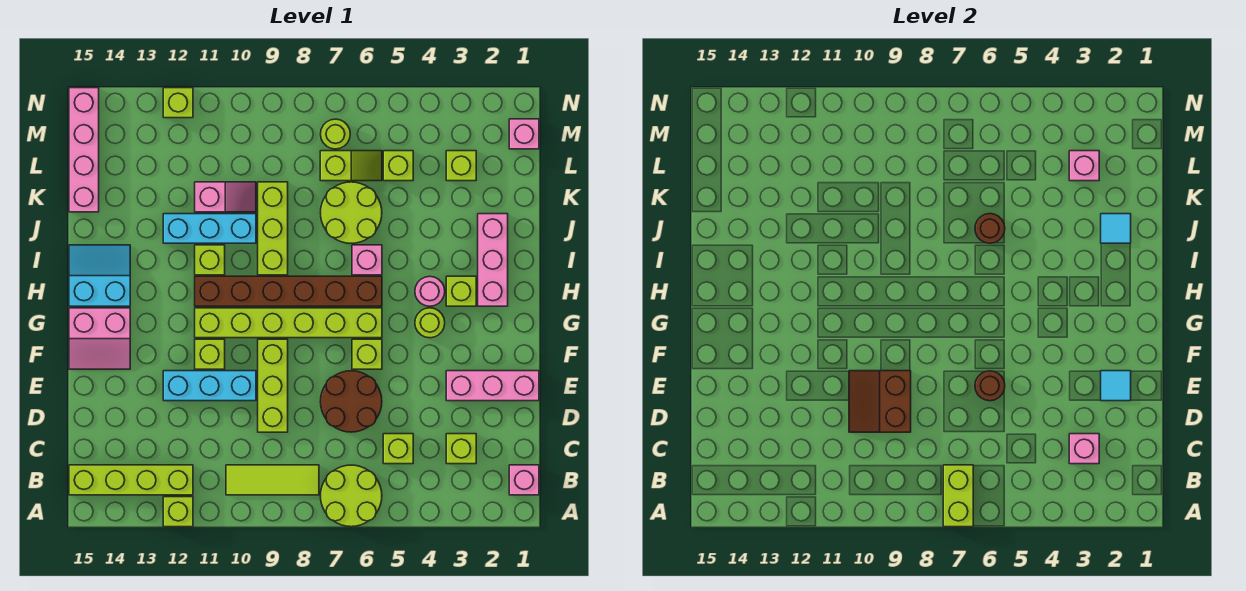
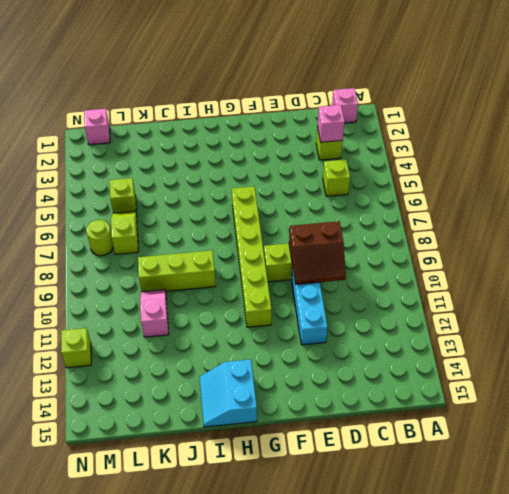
none -> lime round brick A6:B7 level 1
none -> lime brick A12 level 1
none -> lime tile B8:B10 level 1
none -> lime brick B12:B15 level 1

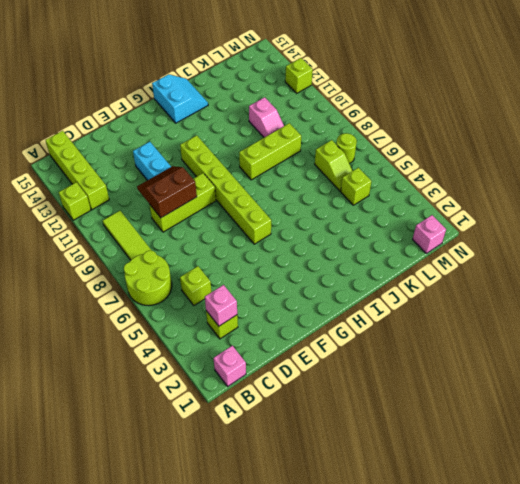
none -> brown round brick D6:E7 level 1
none -> pink brick E1:E3 level 1
none -> lime brick F6 level 1
none -> lime brick F11 level 1

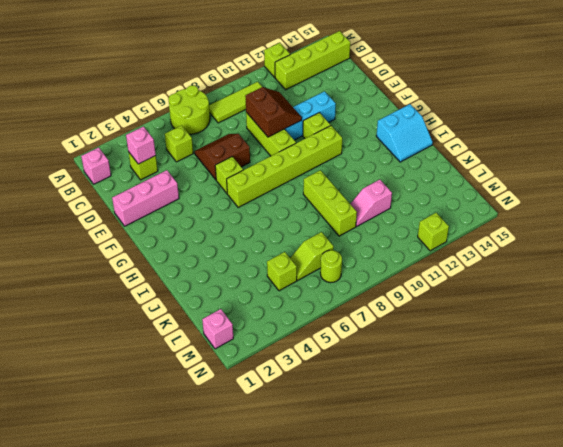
brown slope D6:E7 level 1 top E -> brown round brick D6:E7 level 1
none -> pink slope F14:G15 level 1 top G
none -> lime round brick G4 level 1
none -> pink brick H2:J2 level 1
none -> lime brick H3 level 1

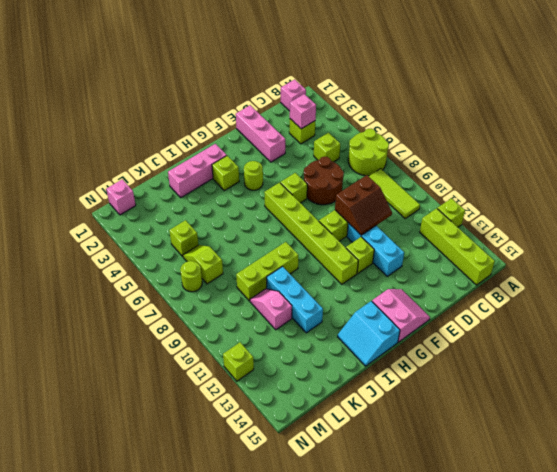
none -> pink round brick H4 level 1
none -> brown brick H6:H11 level 1
none -> pink brick I6 level 1
none -> lime brick I11 level 1

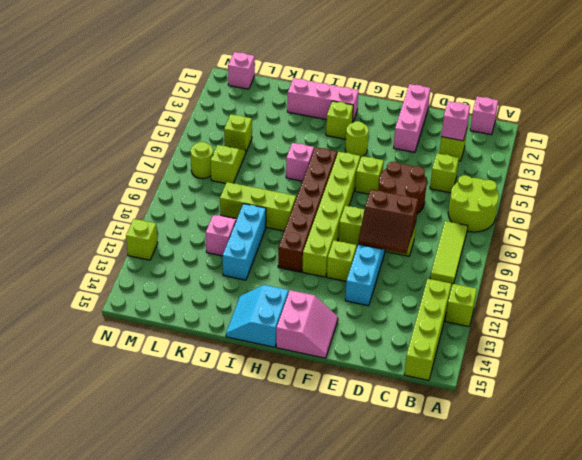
none -> pink round brick H4 level 1
none -> lime brick I11 level 1
none -> lime round brick J6:K7 level 1
none -> pink brick K15:N15 level 1

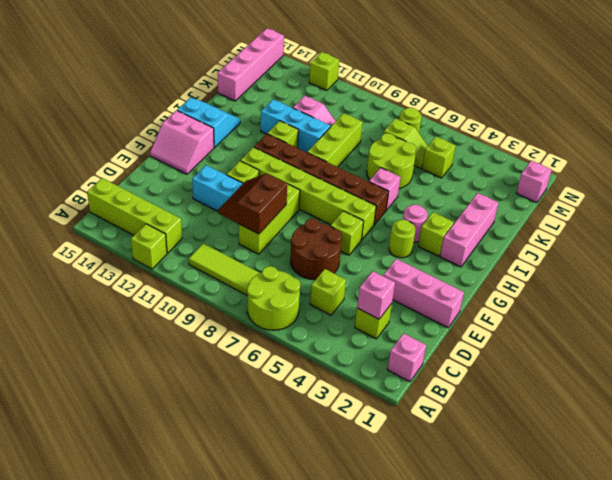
none -> lime brick L3 level 1
none -> lime brick A7:B7 level 2
none -> cyan tile E2 level 2
none -> brown round brick E6 level 2

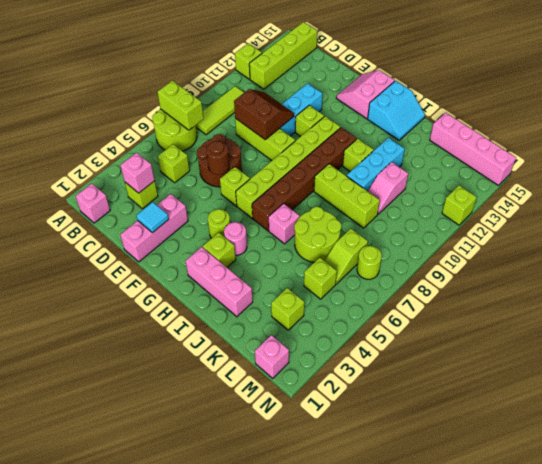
none -> cyan tile J2 level 2
none -> brown round brick J6 level 2
none -> pink brick L3 level 2

